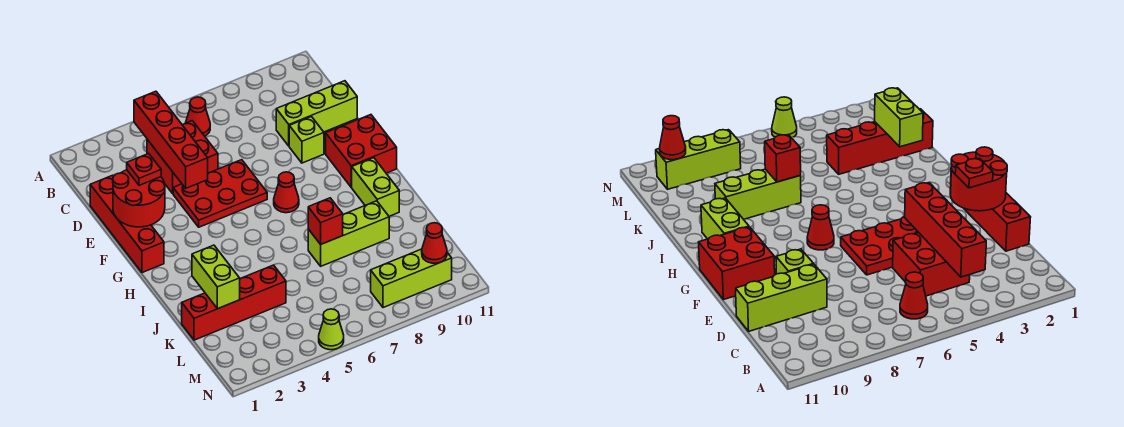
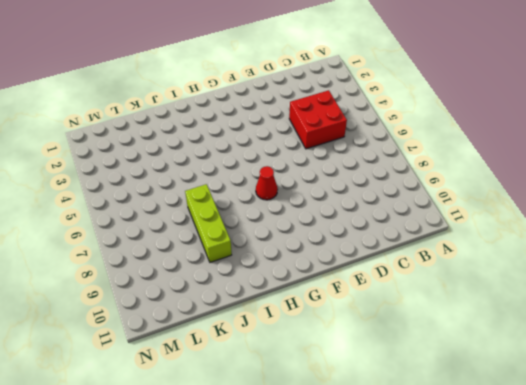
none -> red cone B6 level 1
none -> red brick D1:G1 level 1
none -> lime brick D9:D11 level 1

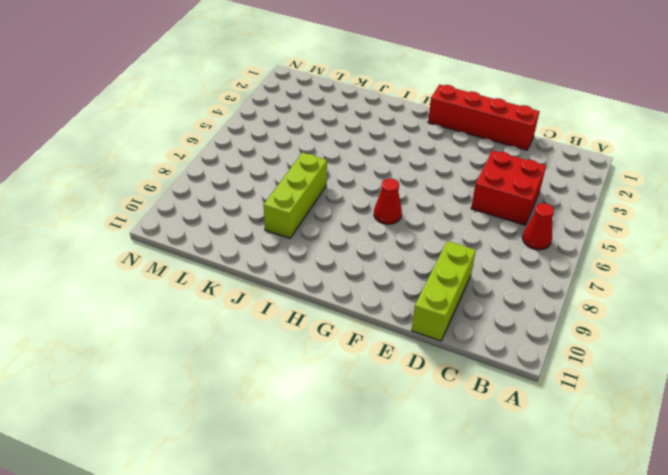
none -> red plate E4:F6 level 1
none -> lime brick E9 level 1
none -> red brick F10:G11 level 1

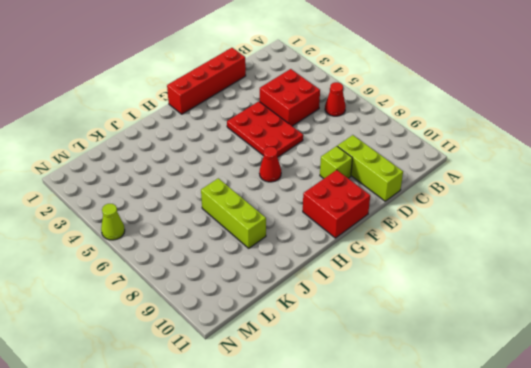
none -> lime brick H10:I10 level 1
none -> red brick K1:K4 level 1
none -> lime brick M8:M10 level 1

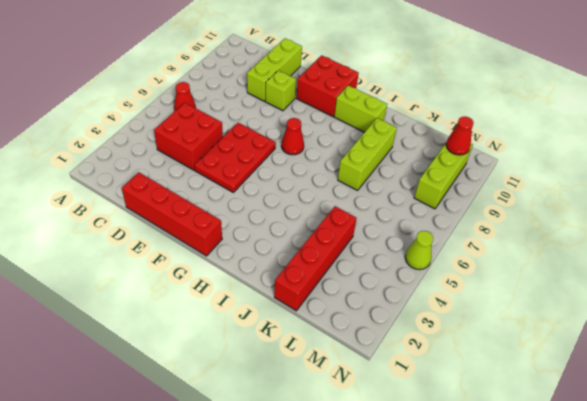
none -> red brick B4:E4 level 2
none -> red round brick E1:F2 level 2
none -> lime brick J2:K2 level 2

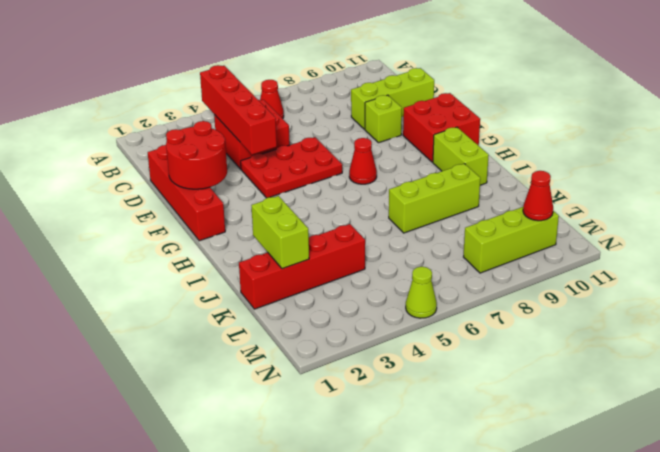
none -> red brick J7 level 2
none -> red plate E2 level 3

